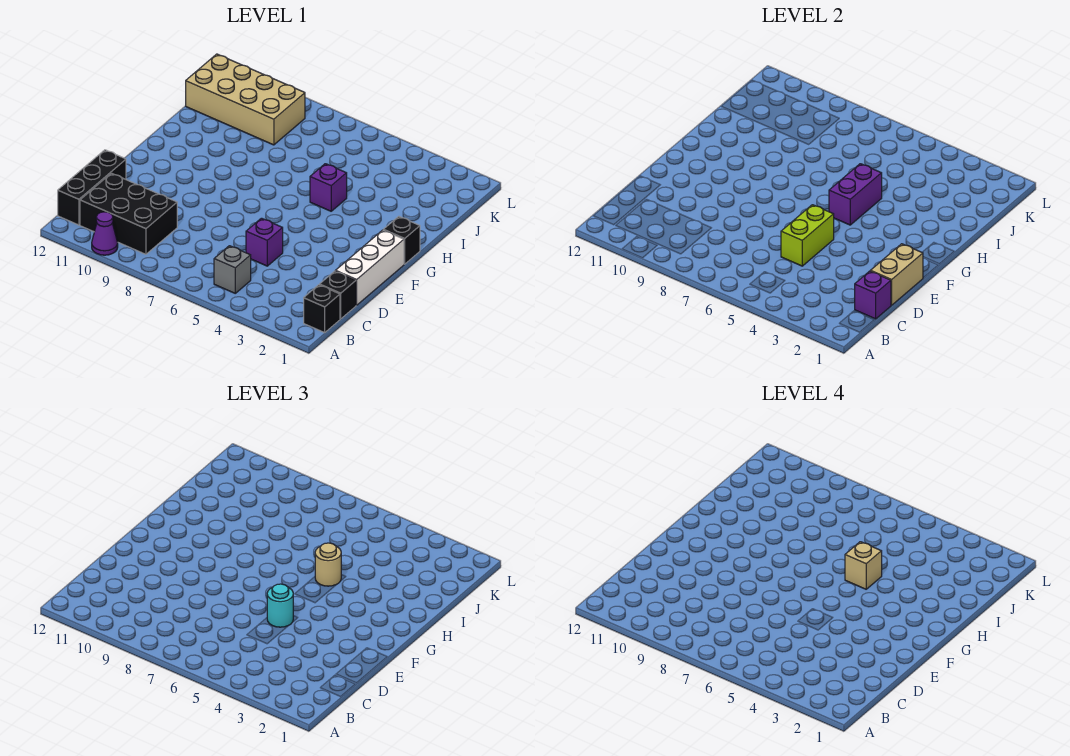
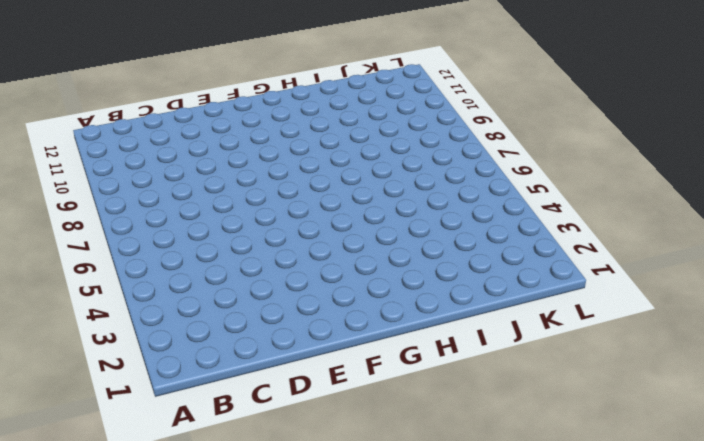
none -> purple cone A10 level 1
none -> black brick B1 level 1
none -> grey brick B5 level 1

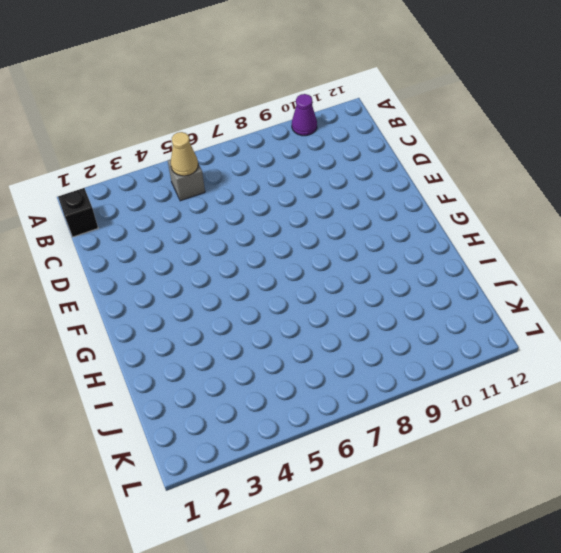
tan cone B5 level 2 -> none
none -> black brick B9:C11 level 1
none -> black brick B12:D12 level 1
none -> black brick C1 level 1

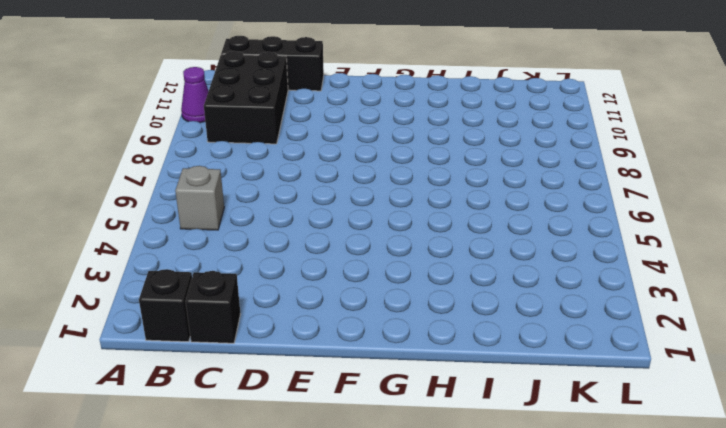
none -> white brick D1:F1 level 1
none -> purple brick D5 level 1
none -> black brick G1 level 1

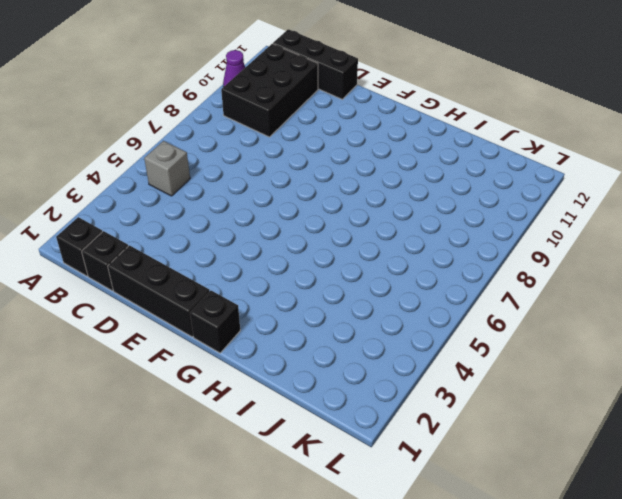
black brick D1:F1 level 1 -> white brick D1:F1 level 1
none -> purple brick D5 level 1
none -> purple brick H5 level 1
none -> tan brick J9:K12 level 1

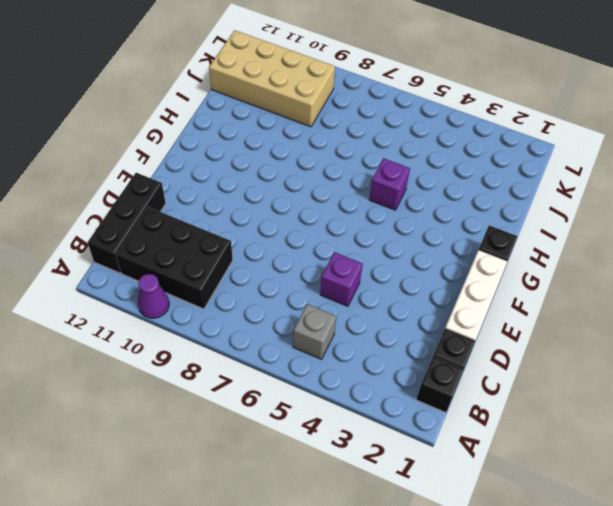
none -> purple brick C1 level 2
none -> tan brick D1:E1 level 2
none -> lime brick D5:E5 level 2

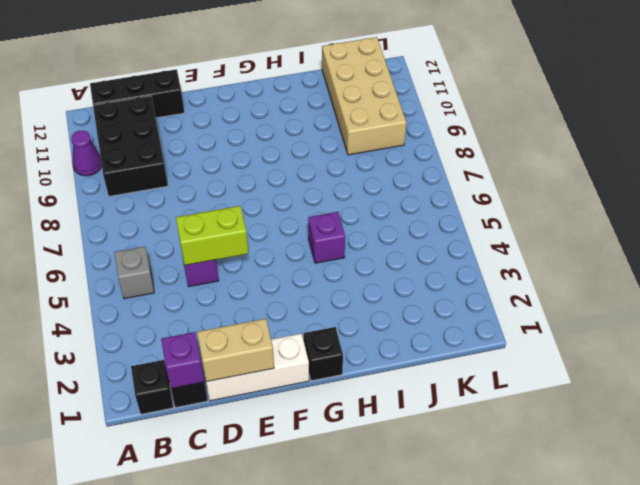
none -> purple brick G5:H5 level 2
none -> cyan round brick E5 level 3
none -> tan round brick H5 level 3

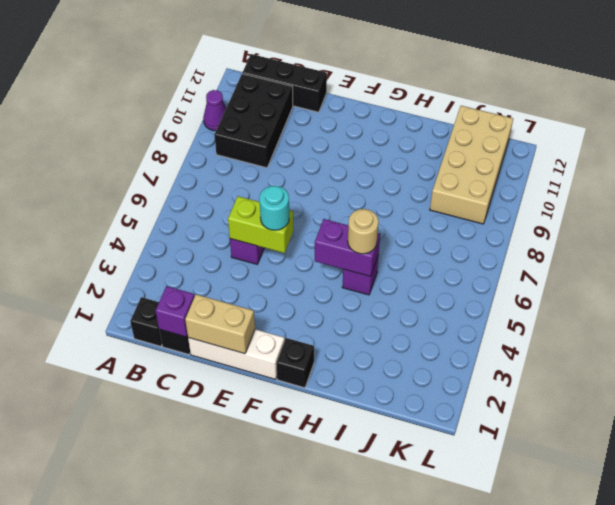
none -> grey brick B5 level 1
none -> tan brick H5 level 4

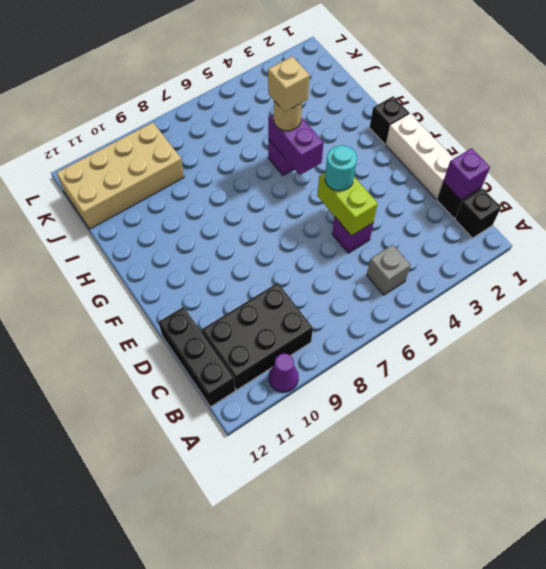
none -> tan brick D1:E1 level 2

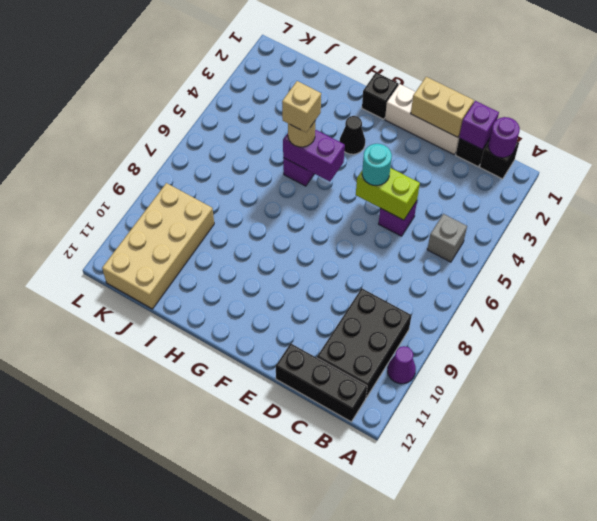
purple round brick B1 level 2 -> none
black cone G3 level 1 -> none

